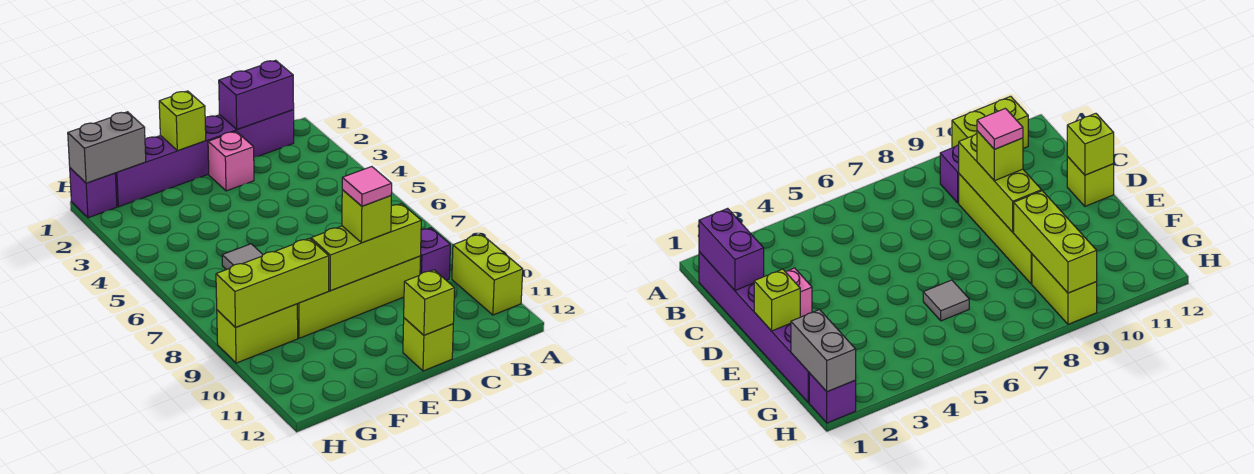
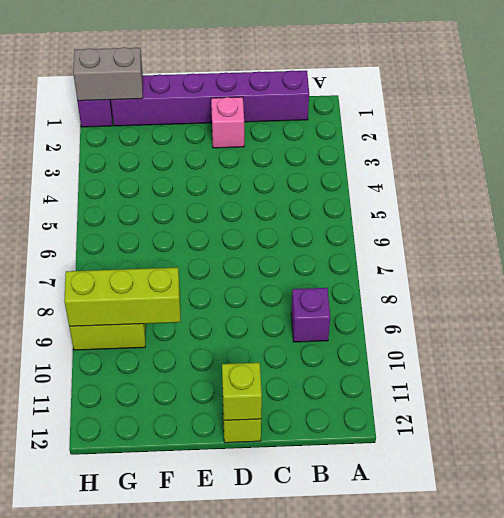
none -> lime brick A10:A11 level 1
none -> lime brick C9:F9 level 1
none -> grey tile F6 level 1

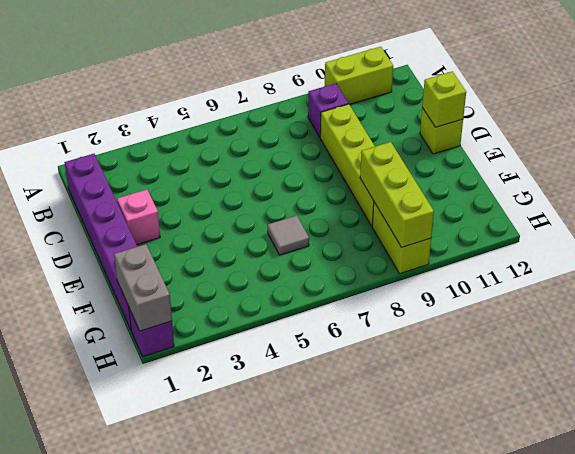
none -> purple brick B1:C1 level 2
none -> lime brick C9:E9 level 2
none -> lime brick E1 level 2

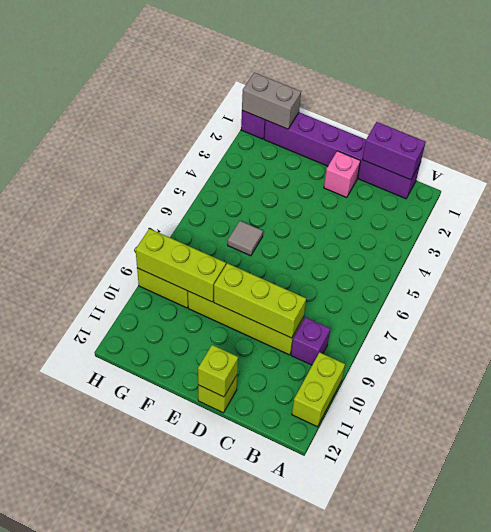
none -> lime brick E1 level 2
none -> lime brick D9 level 3
none -> pink tile D9 level 4

